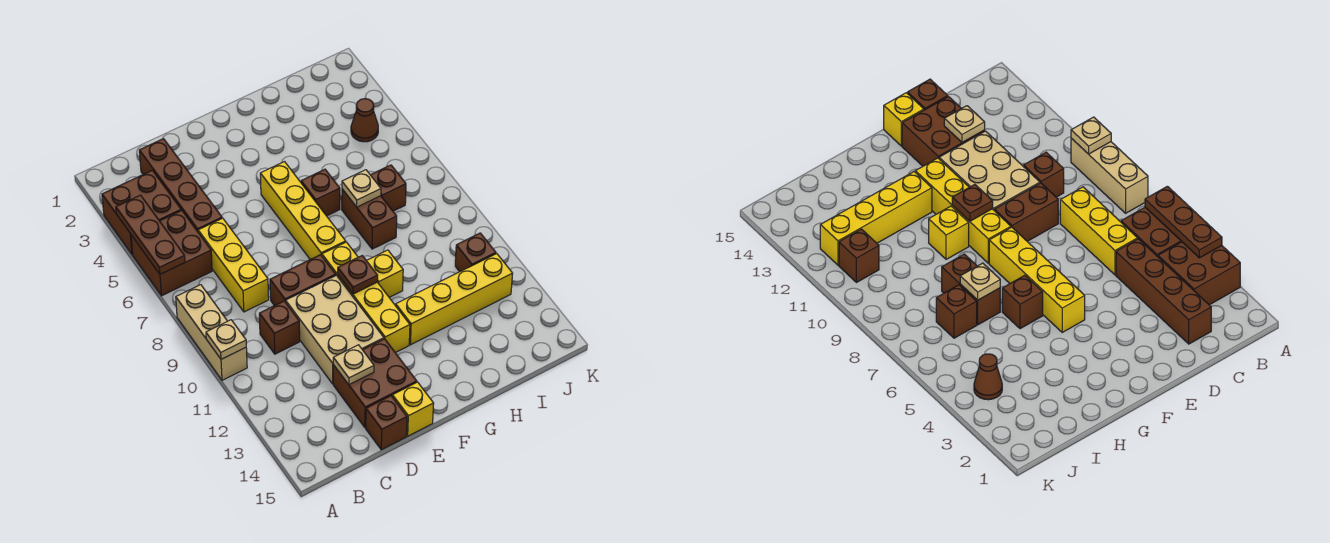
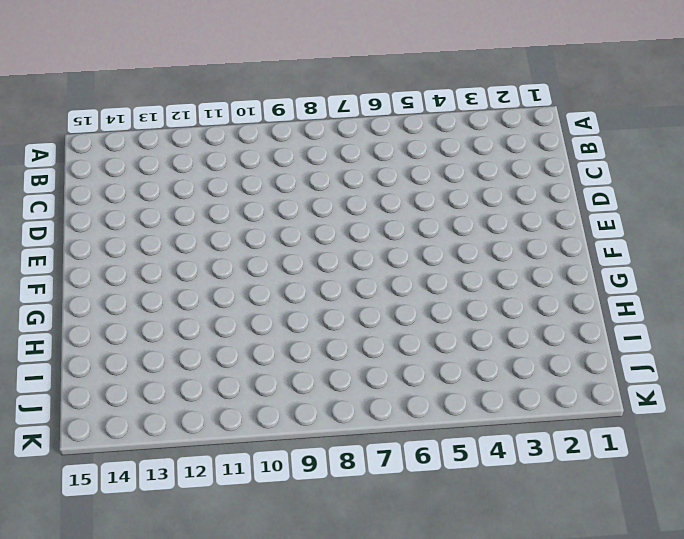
none -> brown brick A3:B4 level 1
none -> brown brick A5:B6 level 1
none -> tan brick A8:A10 level 1

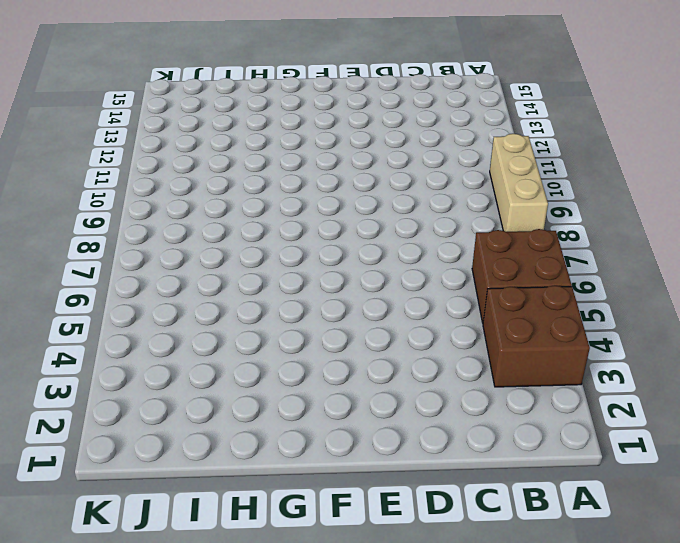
none -> brown brick C2:C5 level 1
none -> yellow brick C6:C8 level 1
none -> brown brick C10 level 1

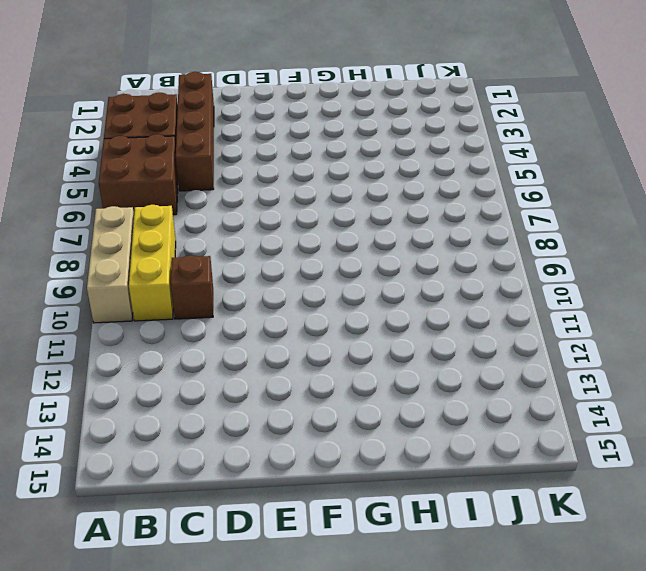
yellow brick B8:B10 level 1 -> yellow brick C6:C8 level 1
none -> brown brick D9:E9 level 1
none -> tan brick D10:E12 level 1
none -> brown brick D13:E14 level 1

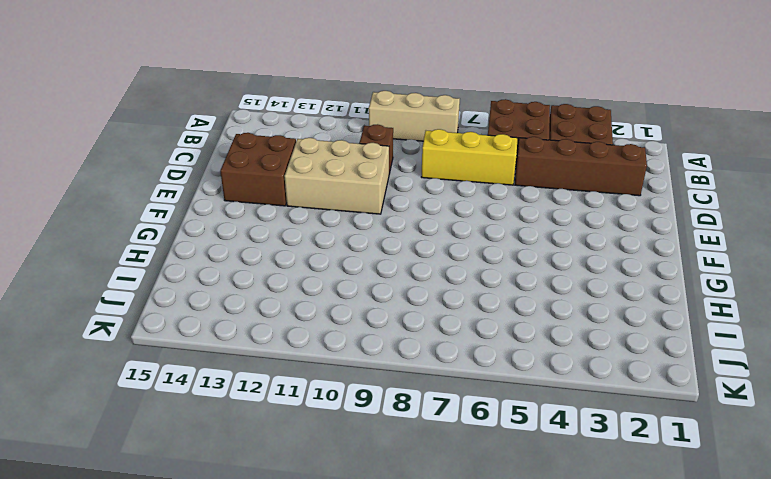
none -> brown brick D9:E9 level 1
none -> brown brick D15 level 1
none -> yellow brick E15 level 1

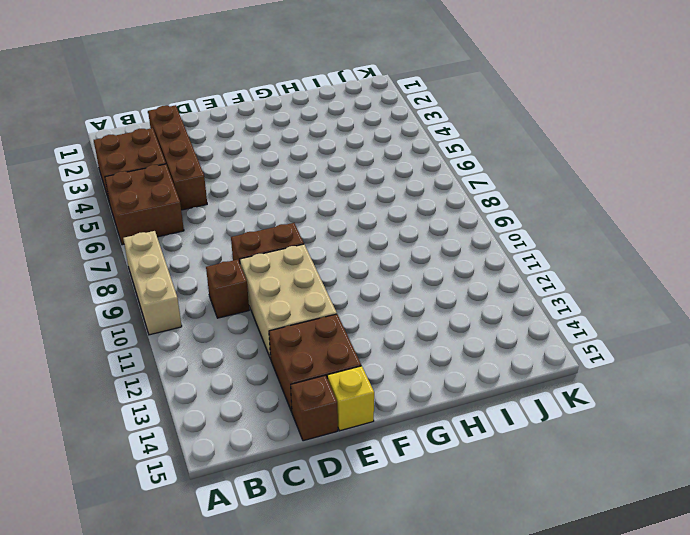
none -> yellow brick C6:C8 level 1
none -> yellow brick F5:F8 level 1
none -> yellow brick F9:F12 level 1

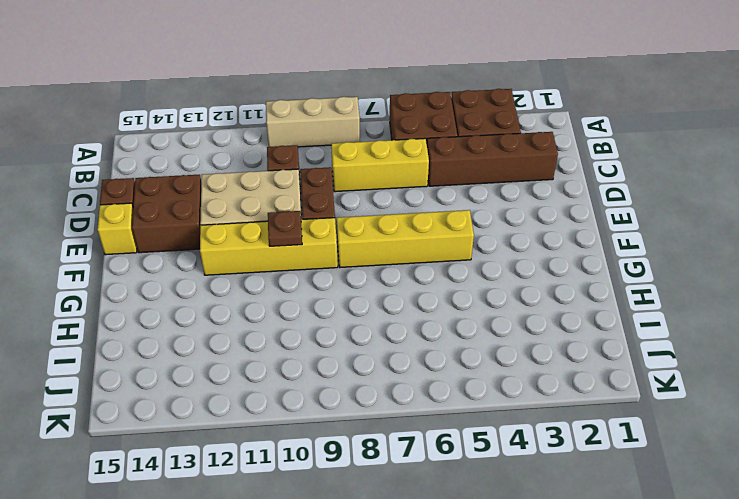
none -> brown brick G6 level 1
none -> yellow brick G10 level 1
none -> yellow brick G12:J12 level 1

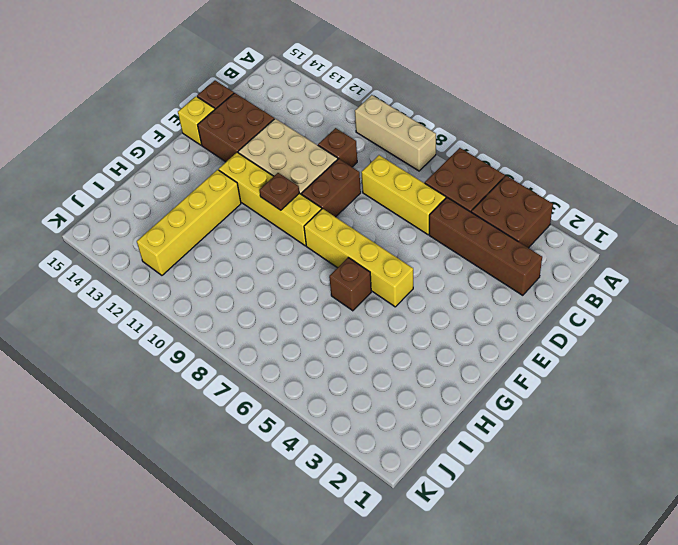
none -> yellow brick G10 level 1
none -> brown brick H7:H8 level 1
none -> brown brick I7 level 1

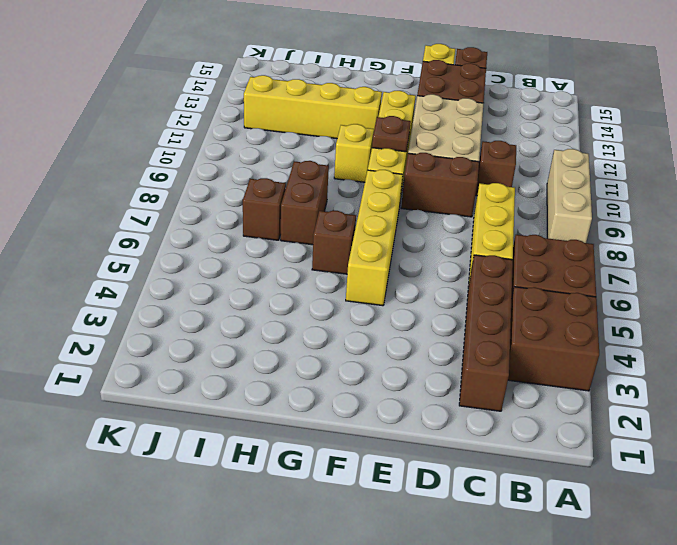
none -> brown cone J4 level 1
none -> brown brick J11 level 1
none -> brown plate A4:A6 level 2

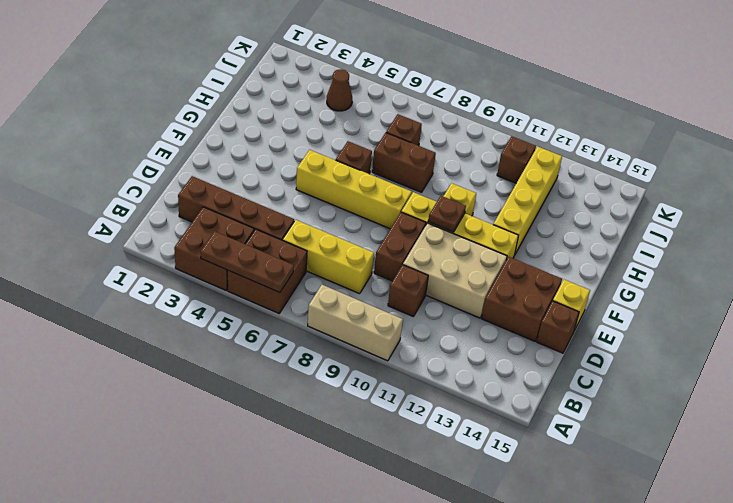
none -> tan plate A10 level 2
none -> tan plate D13 level 2
none -> tan plate H7 level 2

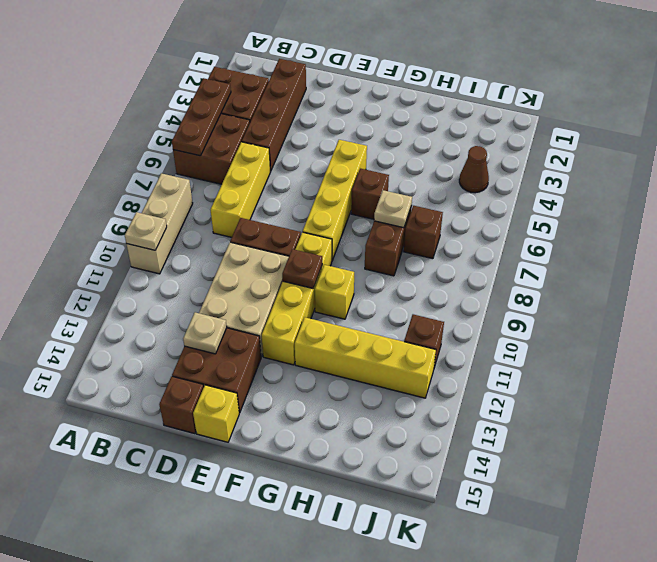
none -> brown brick C10 level 1

